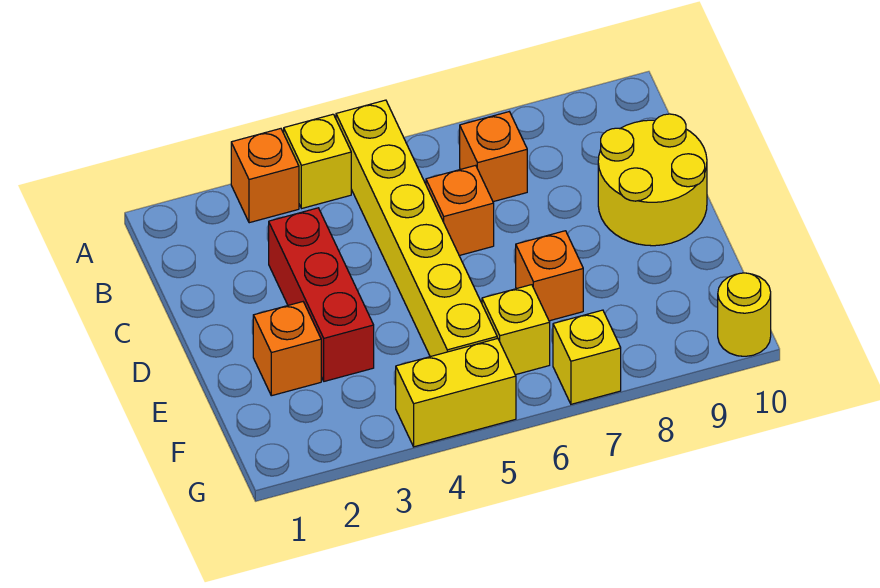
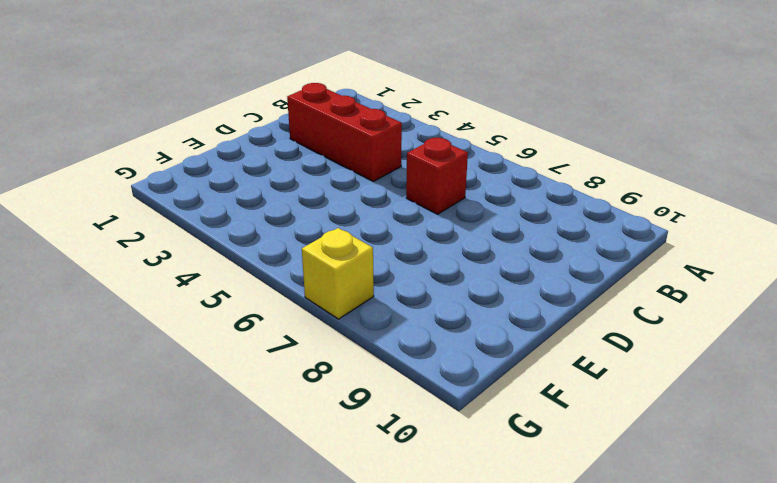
red brick C2:C4 level 1 -> red brick C3:E3 level 1
red brick C6 level 1 -> orange brick C6 level 1
none -> orange brick A3 level 1
none -> yellow brick A4 level 1
none -> yellow brick A5:F5 level 1

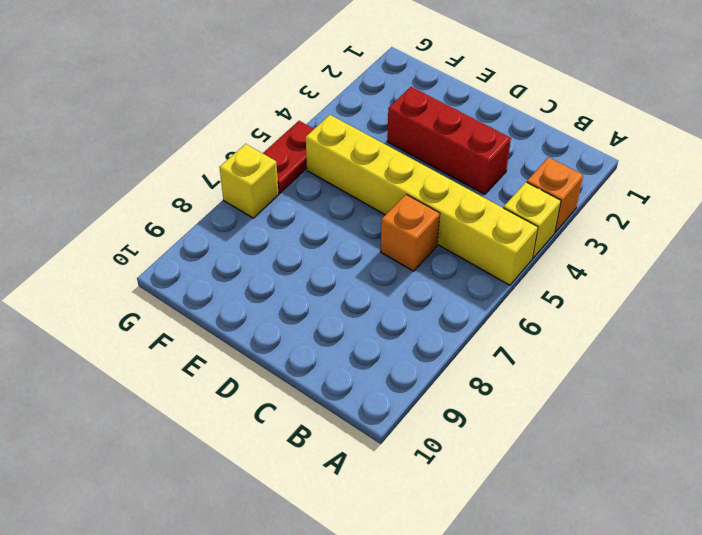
red plate G5:G6 level 1 -> yellow brick G4:G5 level 1
none -> orange brick B7 level 1
none -> yellow round brick C9:D10 level 1
none -> orange brick E2 level 1

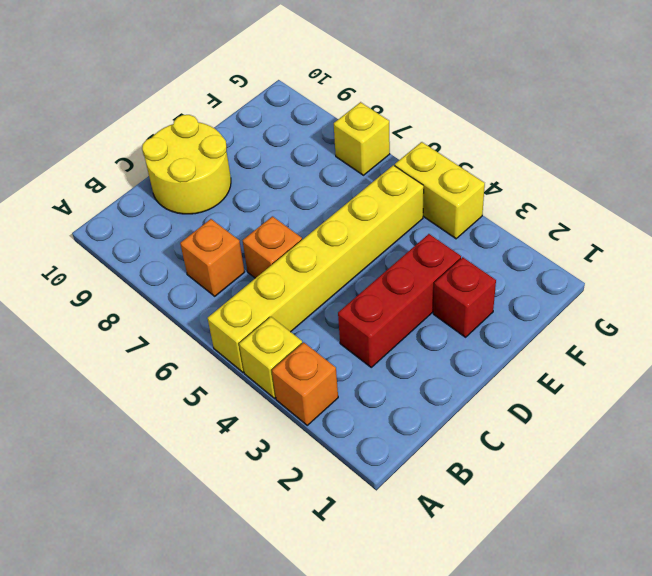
red brick E2 level 1 -> orange brick E2 level 1
none -> orange brick E7 level 1
none -> yellow brick F6 level 1
none -> yellow round brick G10 level 1

